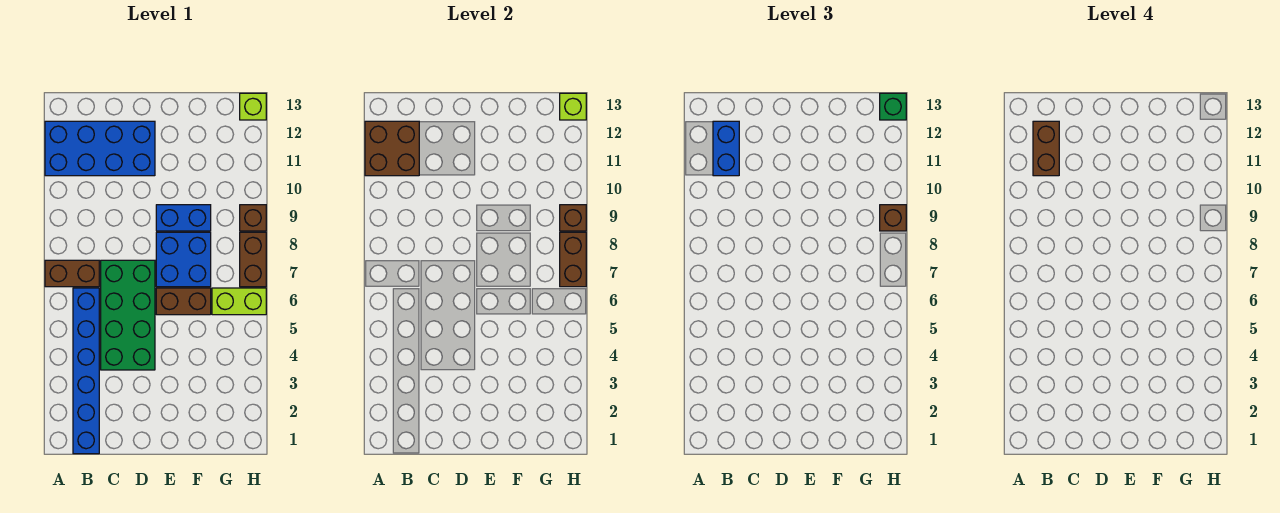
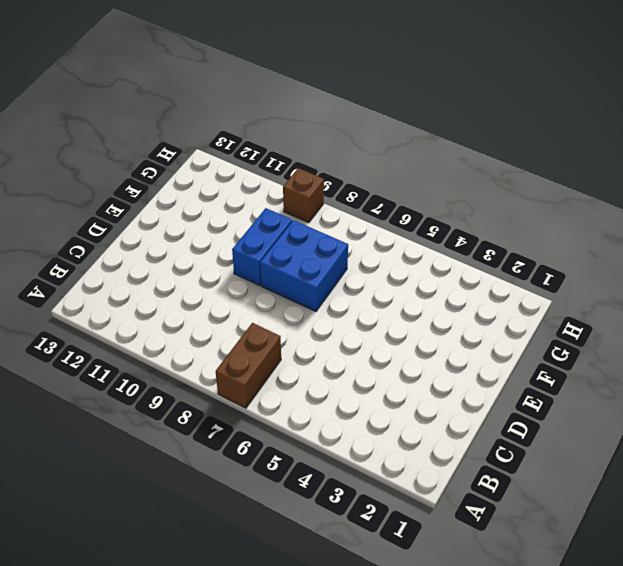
none -> blue brick A11:D12 level 1
none -> blue brick B1:B6 level 1
none -> green brick C4:D7 level 1

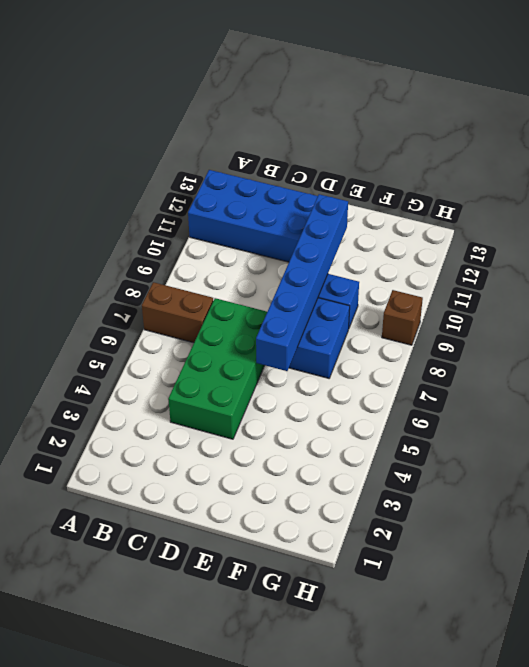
blue brick E6:E11 level 2 -> blue brick B1:B6 level 1
none -> brown brick E6:F6 level 1
none -> lime brick G6:H6 level 1
none -> brown brick H7:H8 level 1

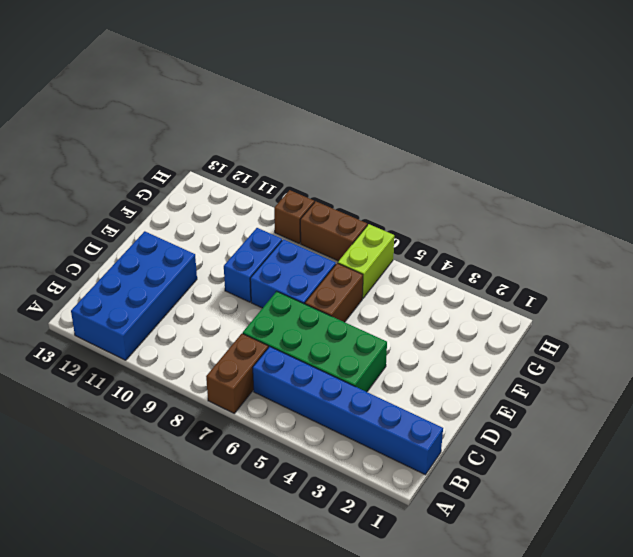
none -> lime brick H13 level 1
none -> brown brick A11:B12 level 2
none -> brown brick H7:H8 level 2

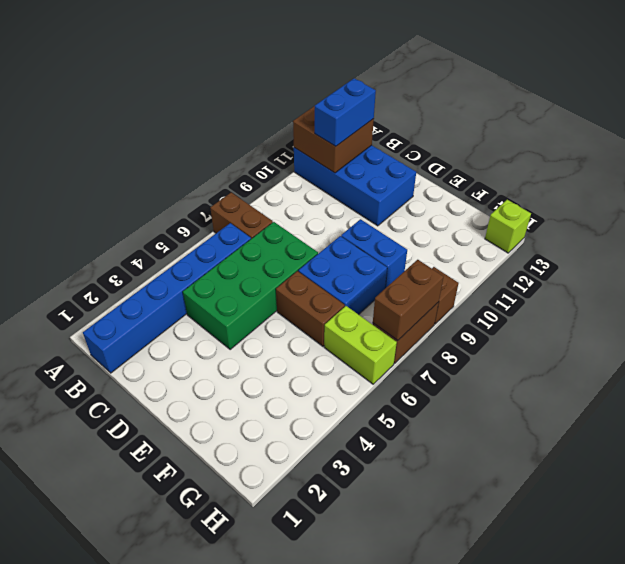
none -> brown brick H9 level 2
none -> lime brick H13 level 2
none -> brown brick H9 level 3

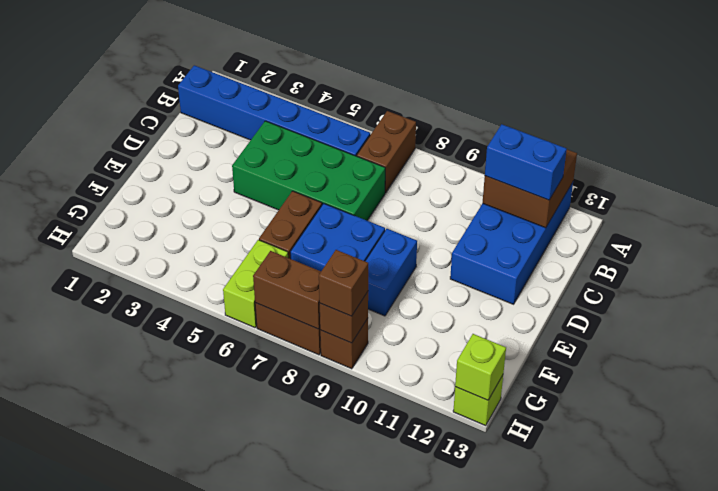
none -> green brick H13 level 3
none -> brown brick B11:B12 level 4

